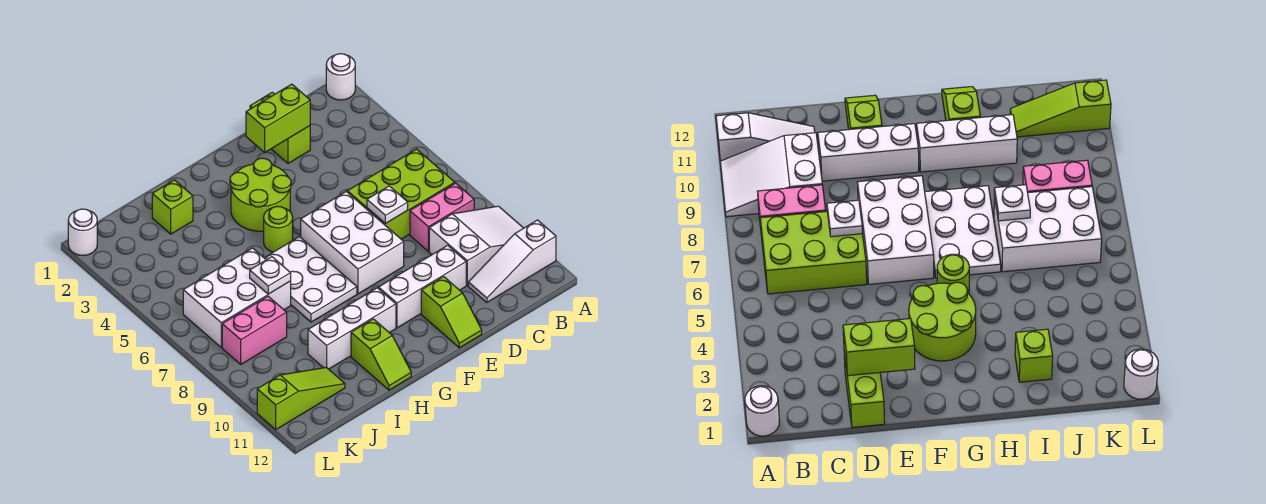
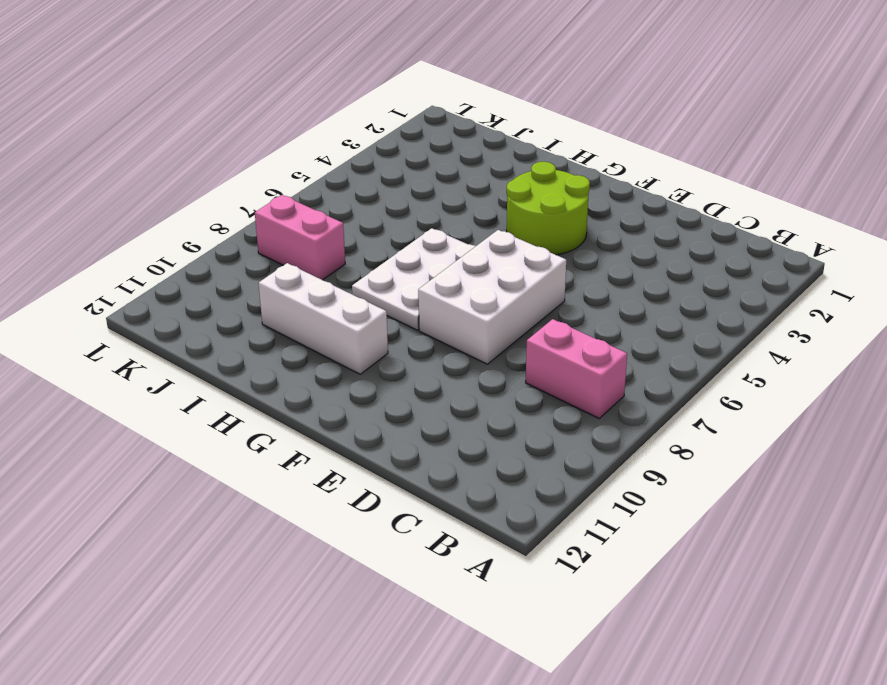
none -> white round brick A1 level 1
none -> white slope A9:C10 level 1 top C
none -> white slope A11:C11 level 1 top A

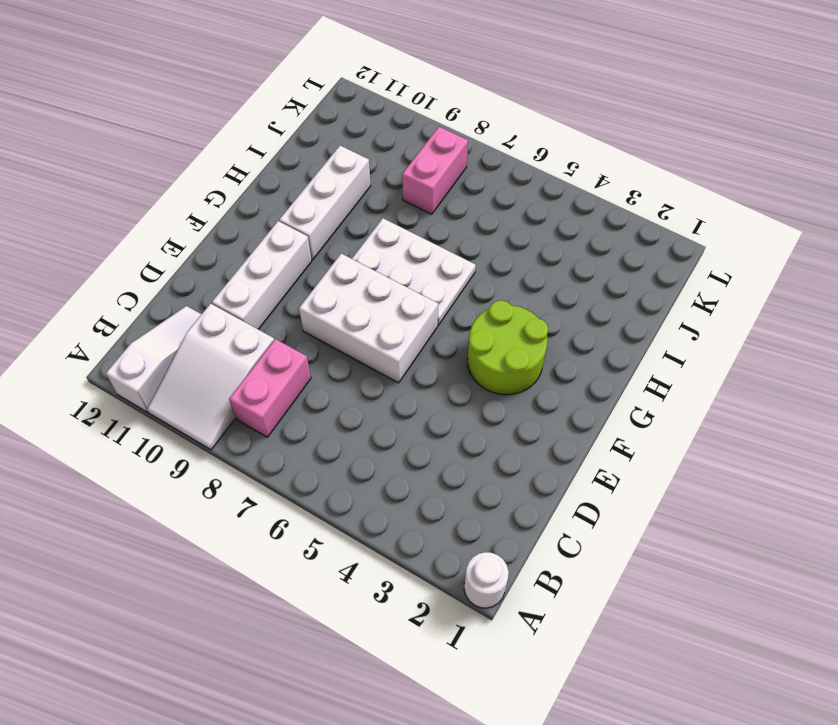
none -> lime brick B6:D7 level 1
none -> lime brick D1:D2 level 1
none -> lime slope E11:E12 level 1 top 11

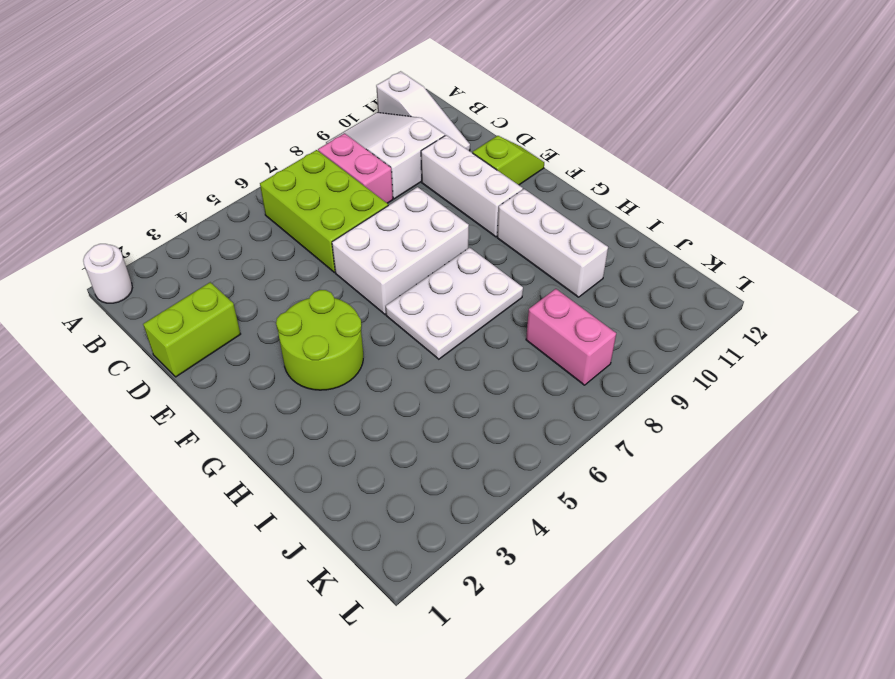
none -> lime round brick G5 level 1
none -> lime slope H11:H12 level 1 top 11
none -> lime brick I2 level 1

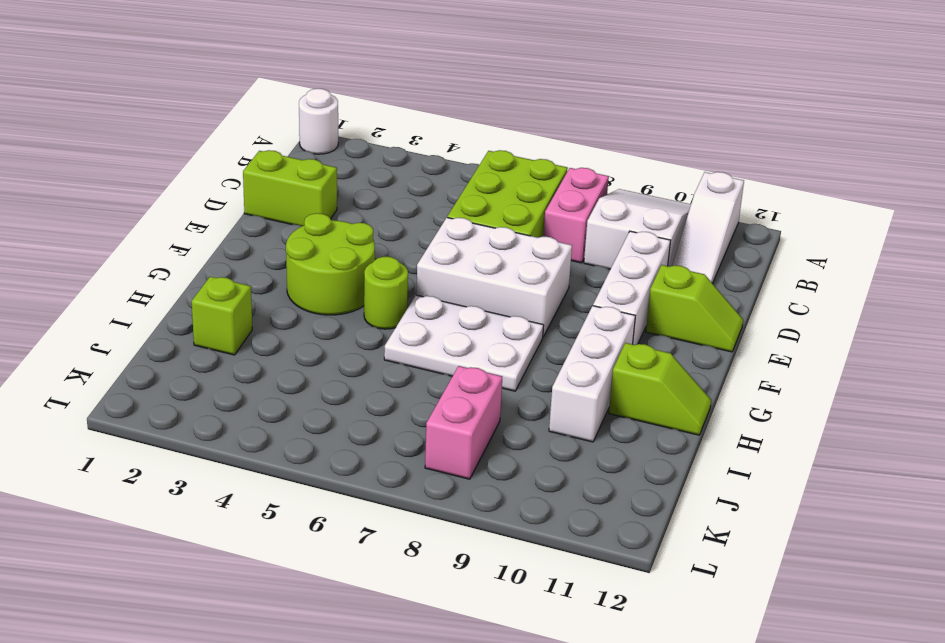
none -> white brick I6:K7 level 1
none -> lime slope J11:L11 level 1 top L
none -> white round brick L1 level 1

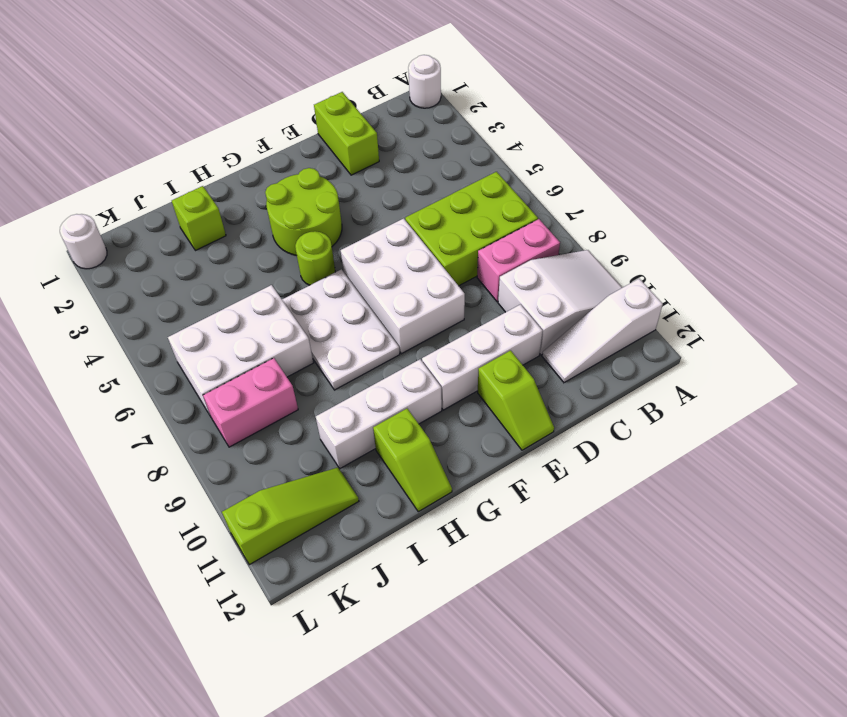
none -> lime brick D2:E2 level 2
none -> white plate D7 level 2
none -> white plate I7 level 2

